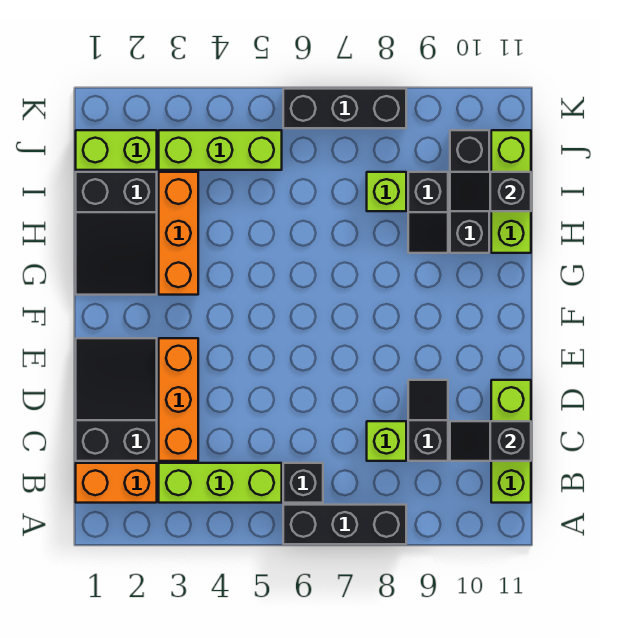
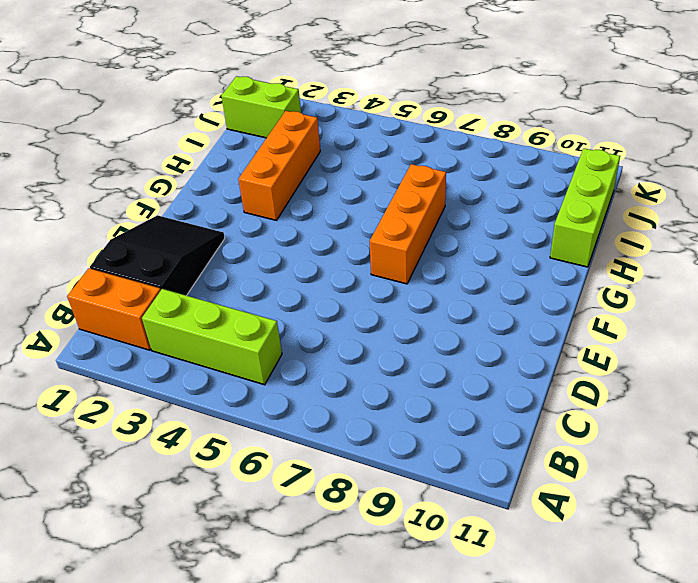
orange brick F7:H7 level 1 -> orange brick C3:E3 level 1
none -> black brick A6:A8 level 1
none -> black brick B6 level 1
none -> lime brick B11:D11 level 1

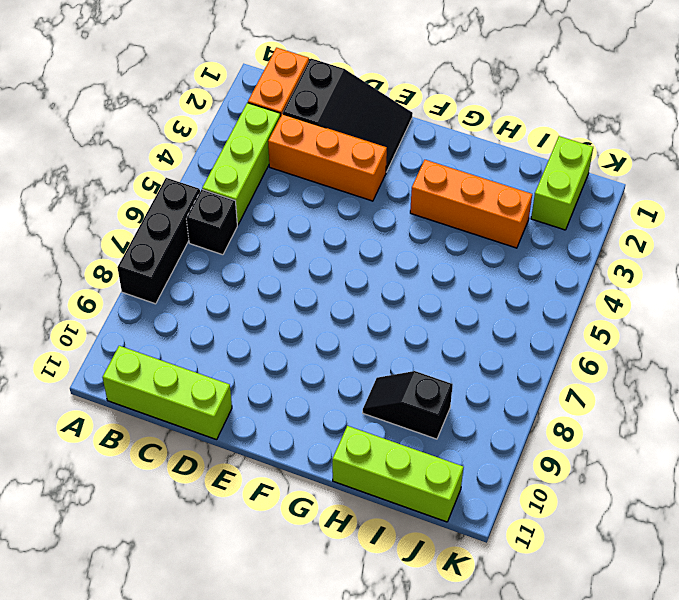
none -> lime brick C8 level 1
none -> black slope C9:D9 level 1 top C
none -> black slope G1:I2 level 1 top I

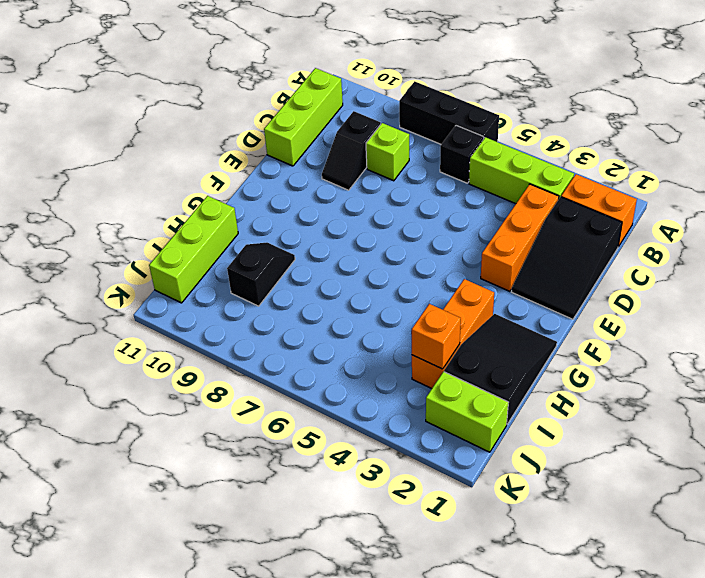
orange brick I3 level 2 -> none
none -> black brick H10:J10 level 1
none -> lime brick I8 level 1
none -> lime brick J3:J5 level 1

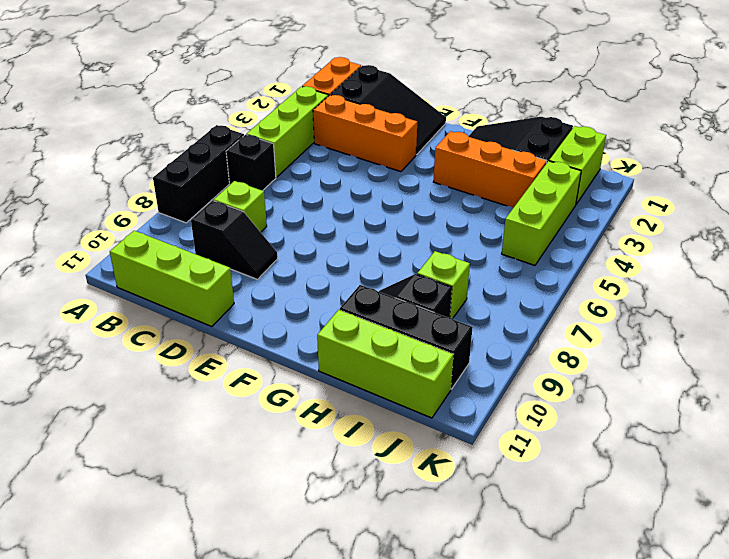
none -> black brick K6:K8 level 1
none -> black slope C10:C11 level 2 top 11
none -> black slope I10:I11 level 2 top 11

